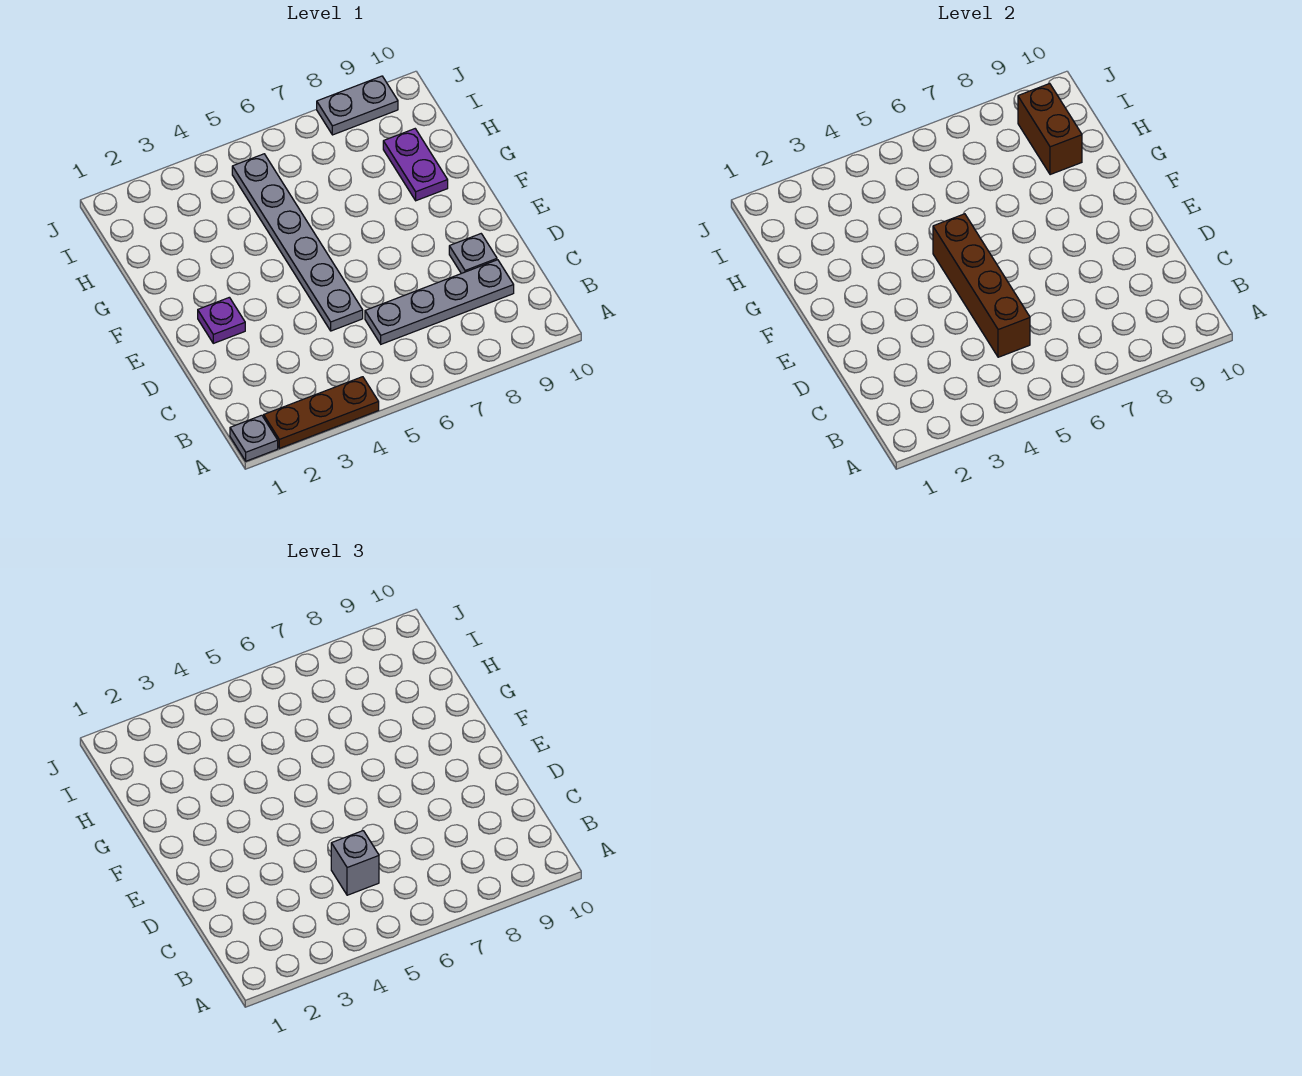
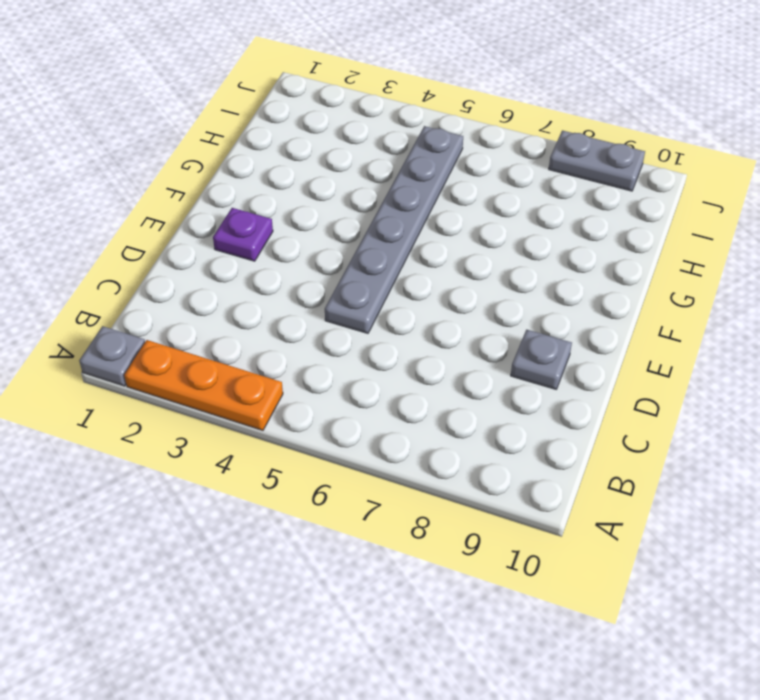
orange plate A2:A4 level 1 -> brown plate A2:A4 level 1
none -> grey plate C6:C9 level 1
none -> purple plate G9:H9 level 1

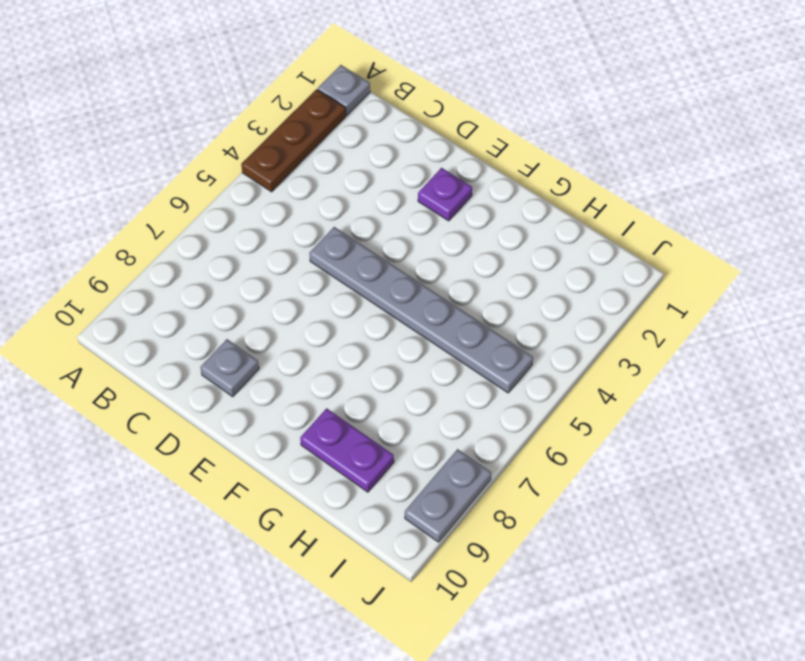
none -> grey plate C6:C9 level 1
none -> brown brick C5:F5 level 2

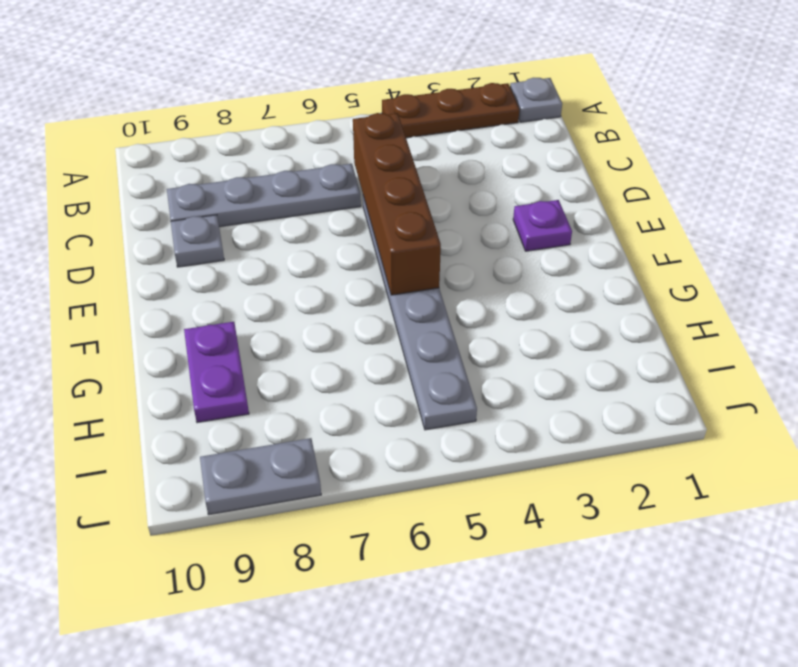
none -> brown brick H9:I9 level 2
none -> grey brick C5 level 3

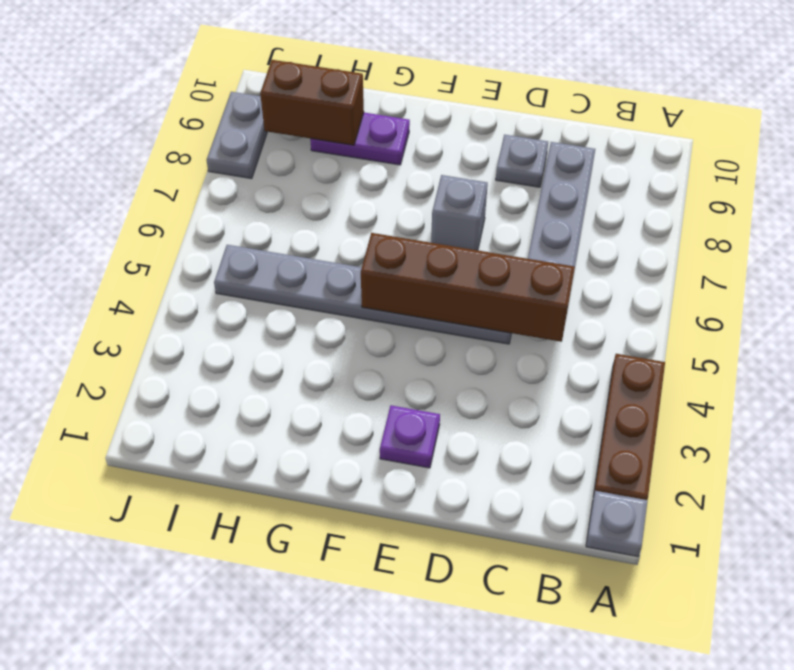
grey brick E7 level 1 -> grey brick C5 level 3

